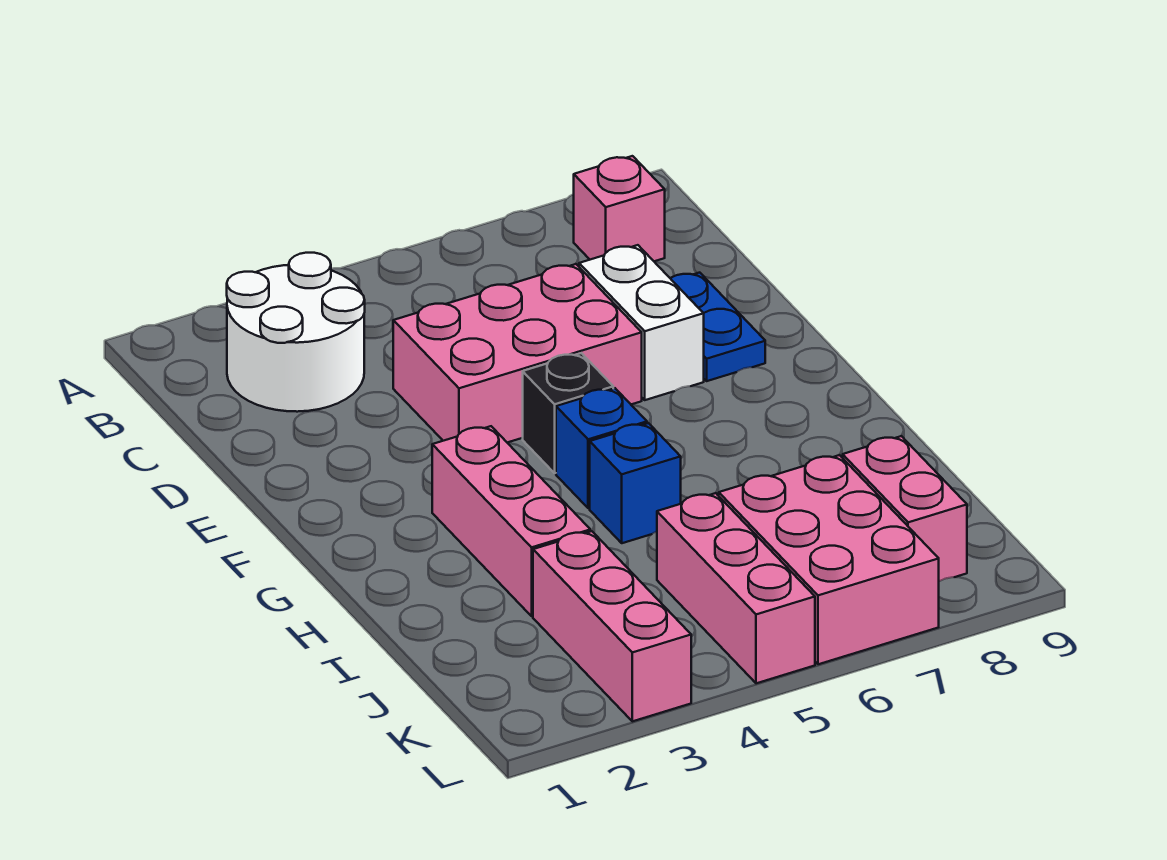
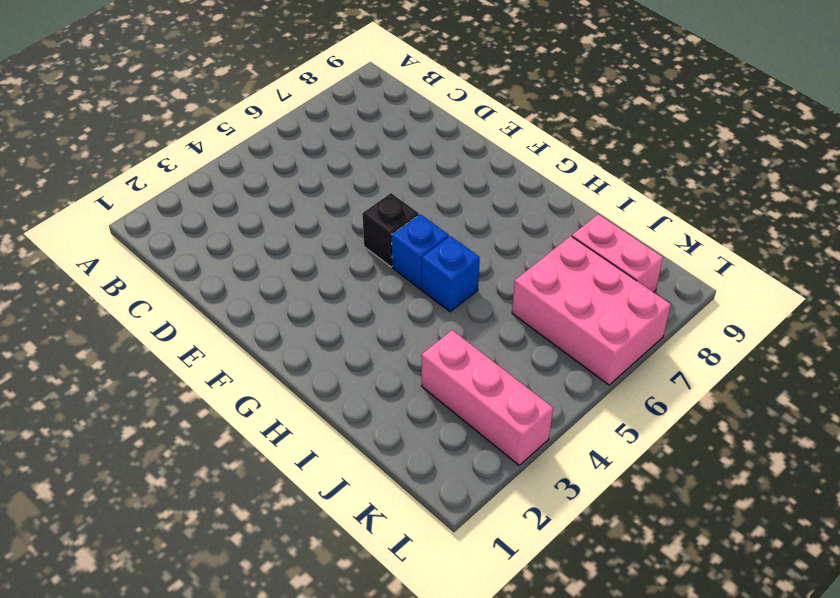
none -> white round brick B2:C3 level 1
none -> pink brick B8 level 1
none -> pink brick D4:E6 level 1

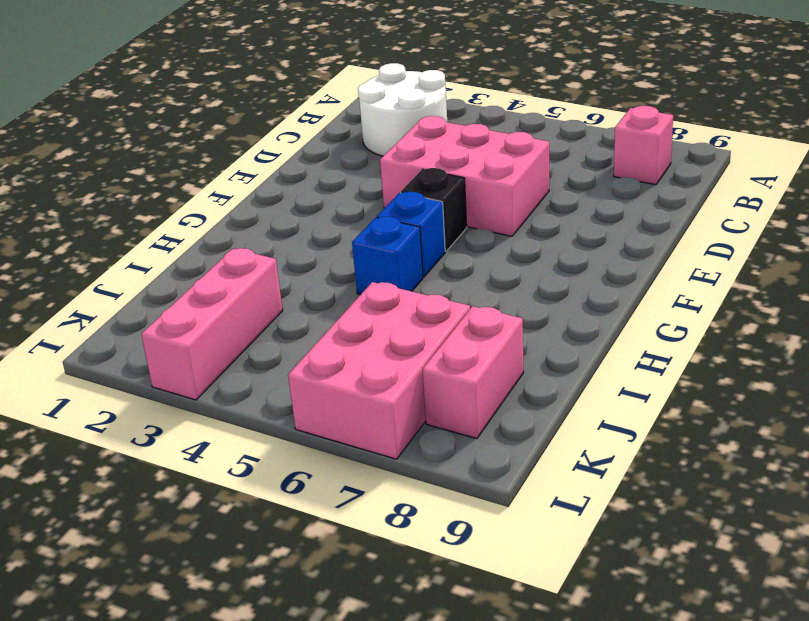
none -> white brick D7:E7 level 1
none -> blue plate D8:E8 level 1
none -> pink brick G3:I3 level 1

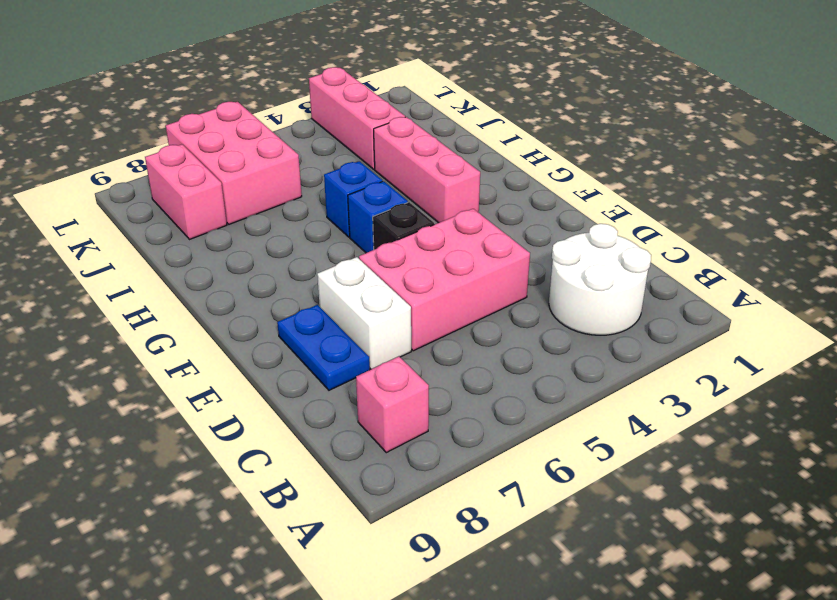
none -> pink brick J5:L5 level 1

